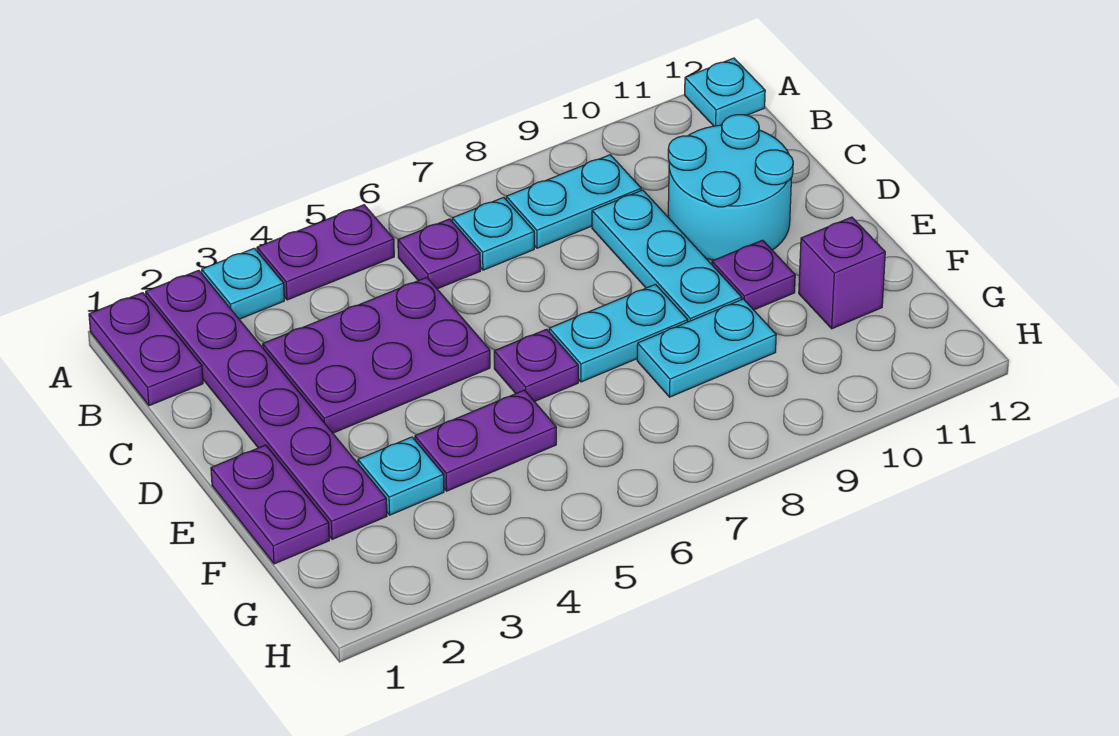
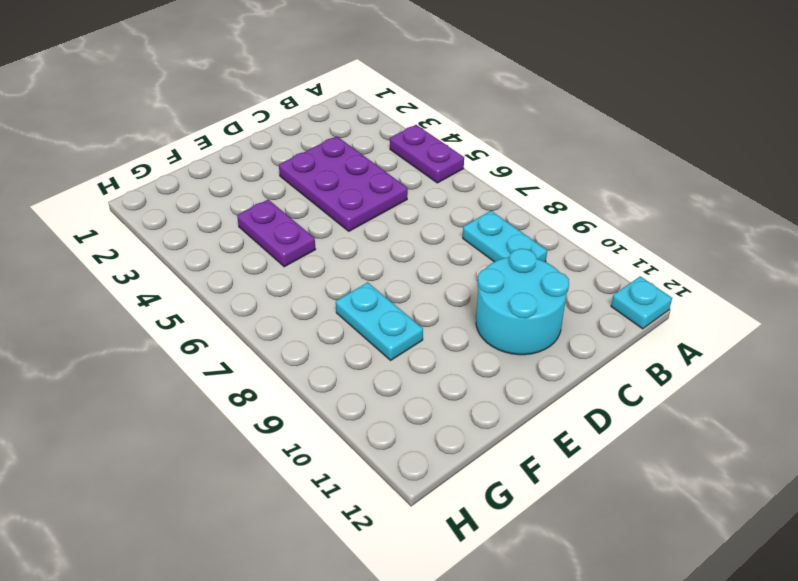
none -> purple plate A1:B1 level 1
none -> purple plate A2:F2 level 1
none -> cyan plate A3 level 1

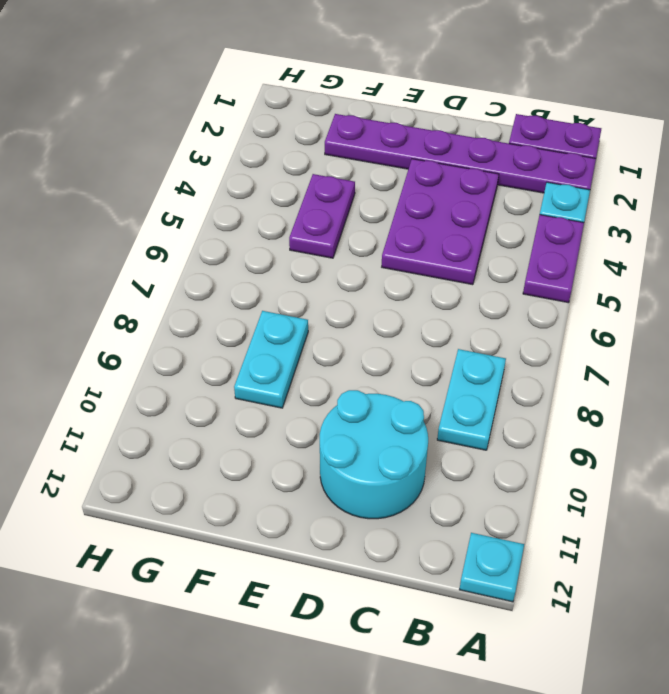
none -> purple plate B6 level 1
none -> cyan plate B7 level 1
none -> cyan plate C9:E9 level 1

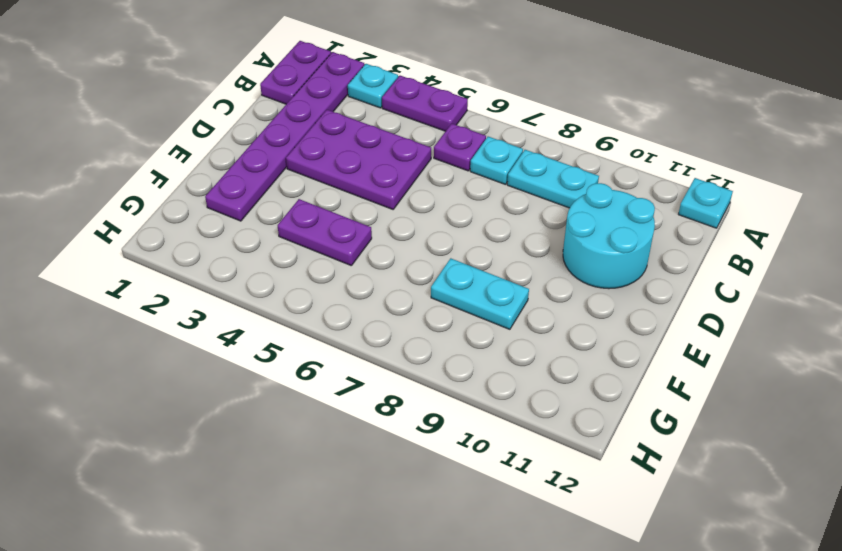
none -> cyan plate C9:E9 level 1
none -> purple plate E1:F1 level 1
none -> purple plate E6 level 1

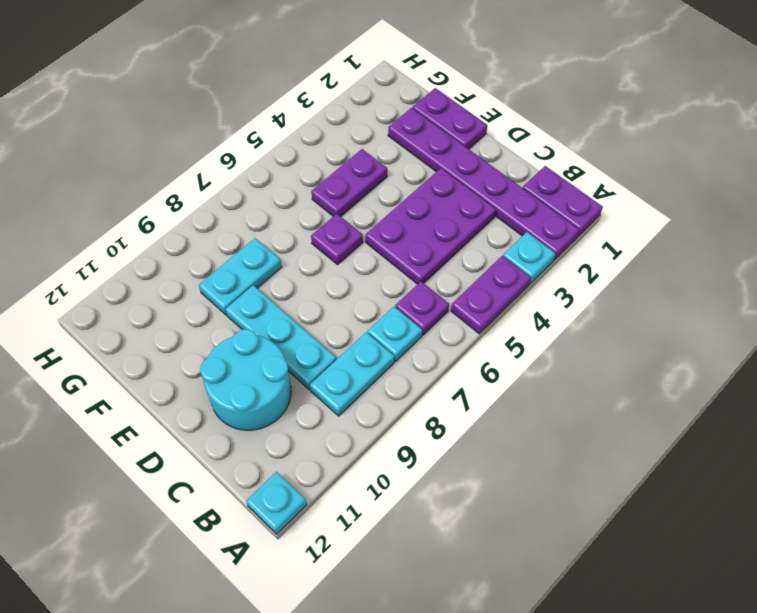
none -> cyan plate E7:E8 level 1
none -> purple plate E10 level 1
none -> cyan plate F3 level 1

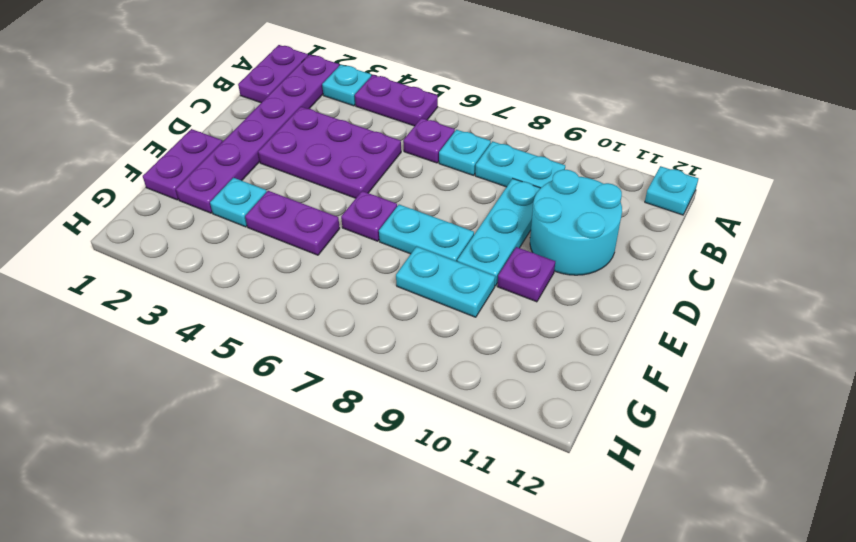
none -> purple brick F11 level 1

